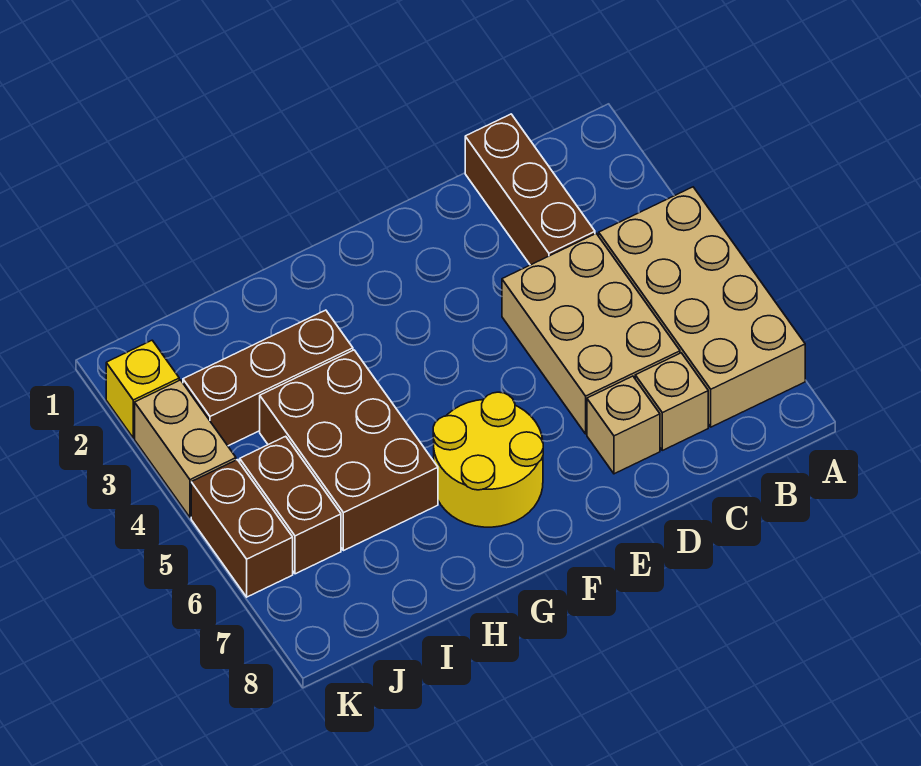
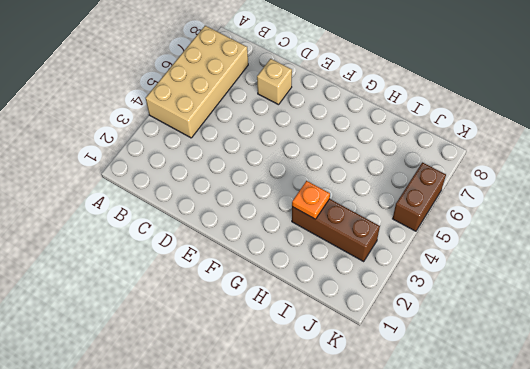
orange plate H3 level 2 -> none
none -> brown brick C1:C3 level 1
none -> tan brick C4:D6 level 1
none -> tan brick C7 level 1

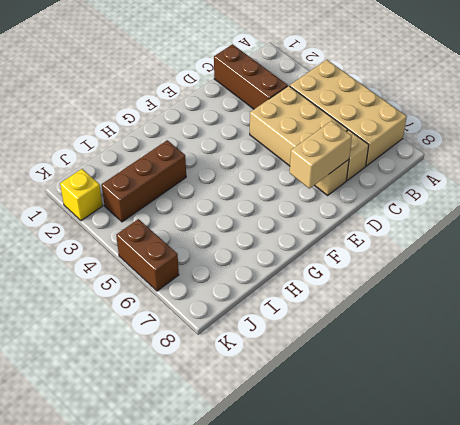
tan brick D7:E7 level 2 -> tan brick K3:K4 level 1
none -> yellow round brick F6:G7 level 1
none -> brown brick H4:I6 level 1
none -> brown brick J5:J6 level 1

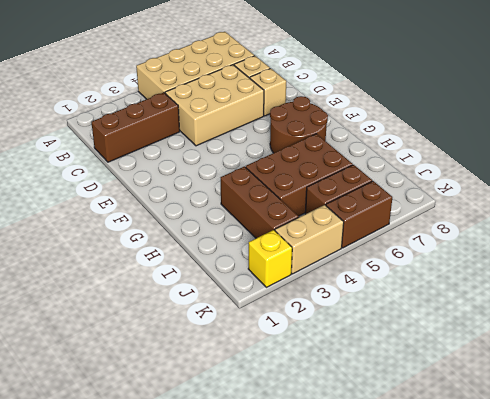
brown round brick F6:G7 level 1 -> yellow round brick F6:G7 level 1

